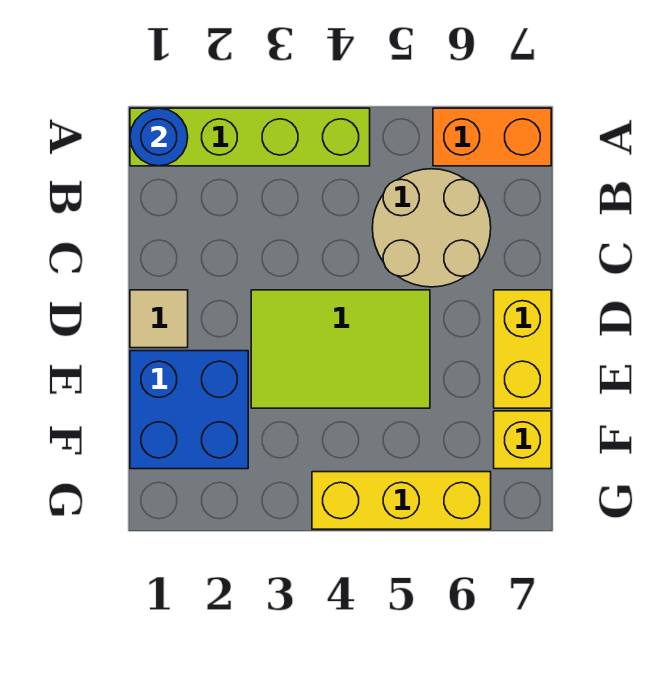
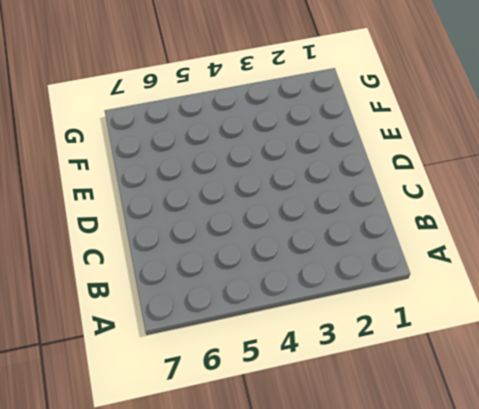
none -> lime brick A1:A4 level 1
none -> orange brick A6:A7 level 1

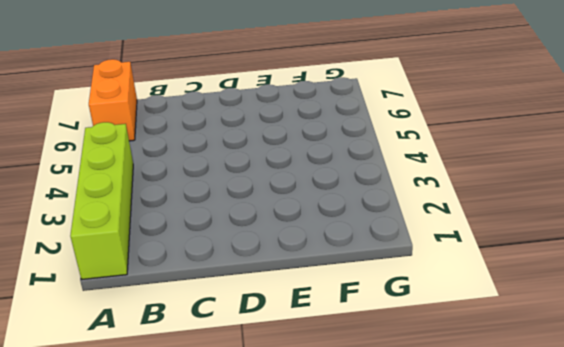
none -> tan round brick B5:C6 level 1
none -> tan tile D1 level 1

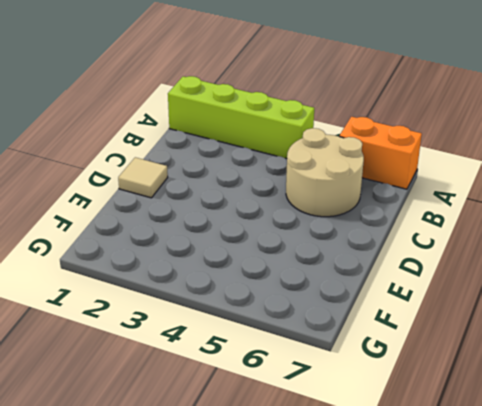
none -> lime tile D3:E5 level 1
none -> yellow brick D7:E7 level 1

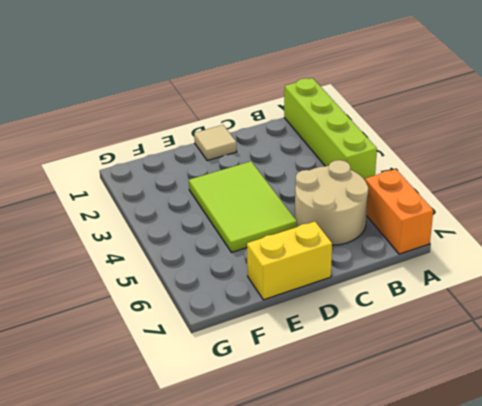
none -> blue brick E1:F2 level 1
none -> yellow brick F7 level 1

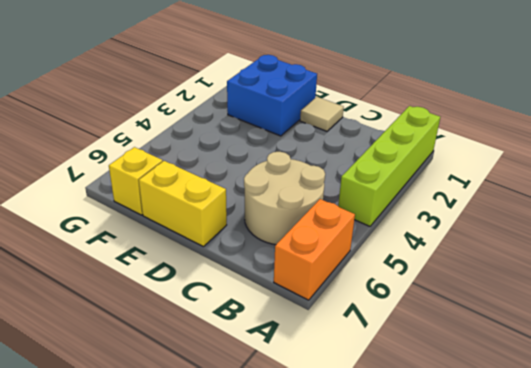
none -> lime tile D3:E5 level 1
none -> yellow brick G4:G6 level 1

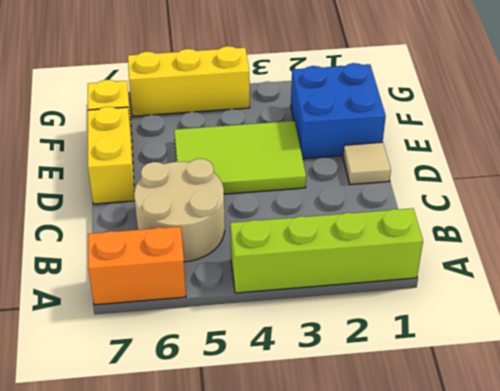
none -> blue round brick A1 level 2

